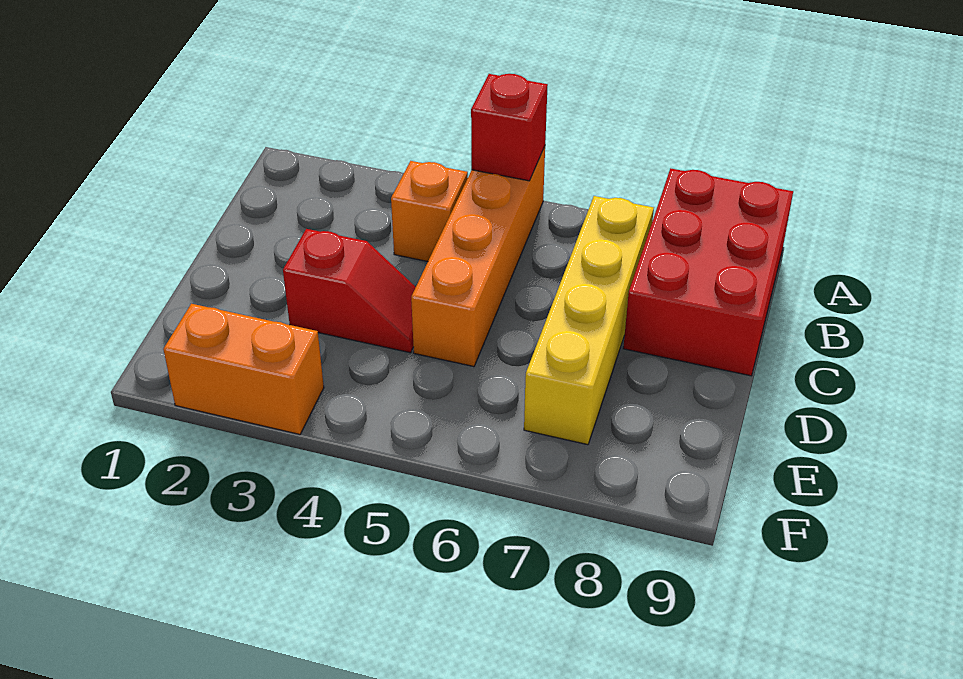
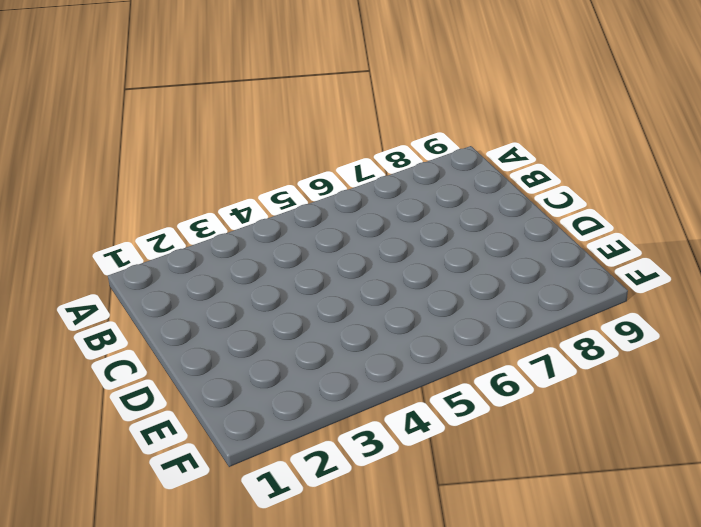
none -> orange brick A5:D5 level 1
none -> red brick A8:C9 level 1

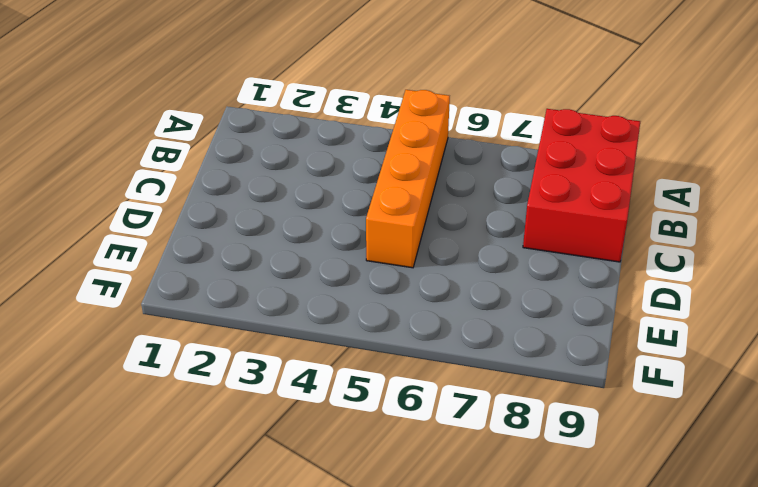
none -> orange brick B4 level 1
none -> yellow brick B7:E7 level 1

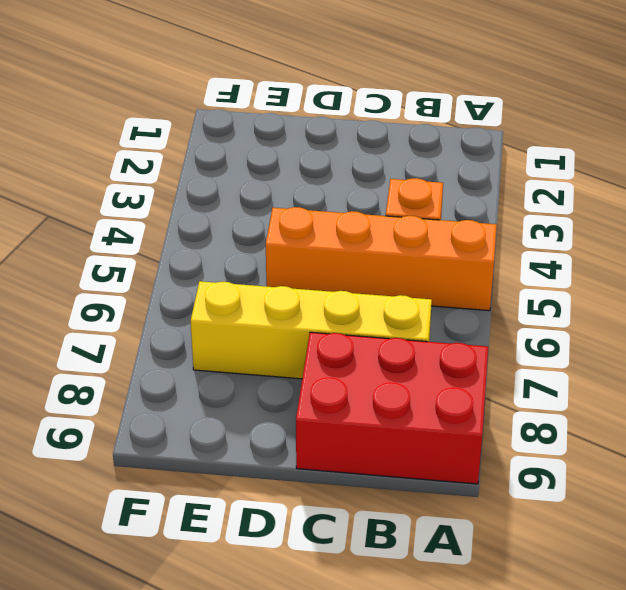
none -> red slope D3:D4 level 1 top 3
none -> orange brick F2:F3 level 1

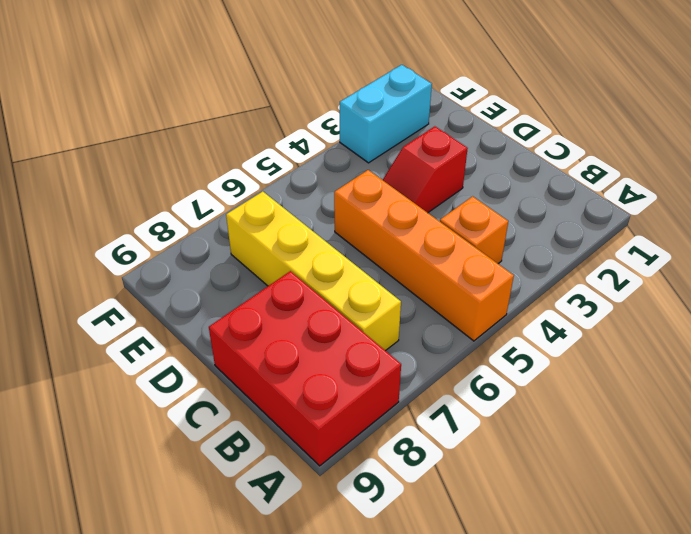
cyan brick F2:F3 level 1 -> orange brick F2:F3 level 1
none -> red brick A5 level 2

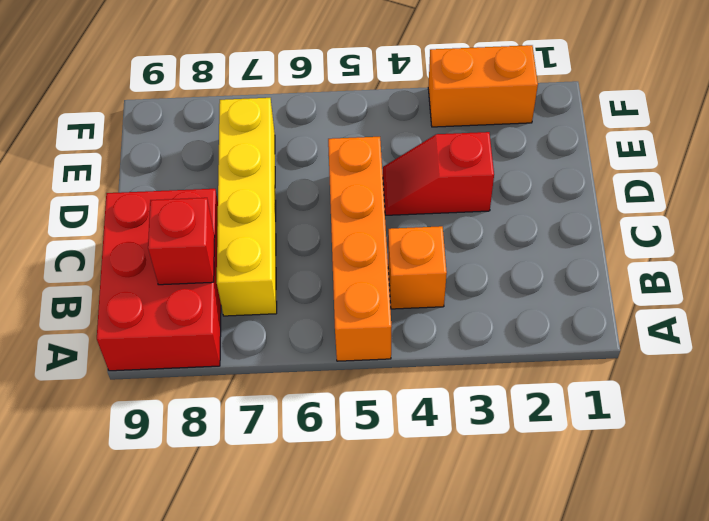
red brick B8 level 2 -> red brick A5 level 2

